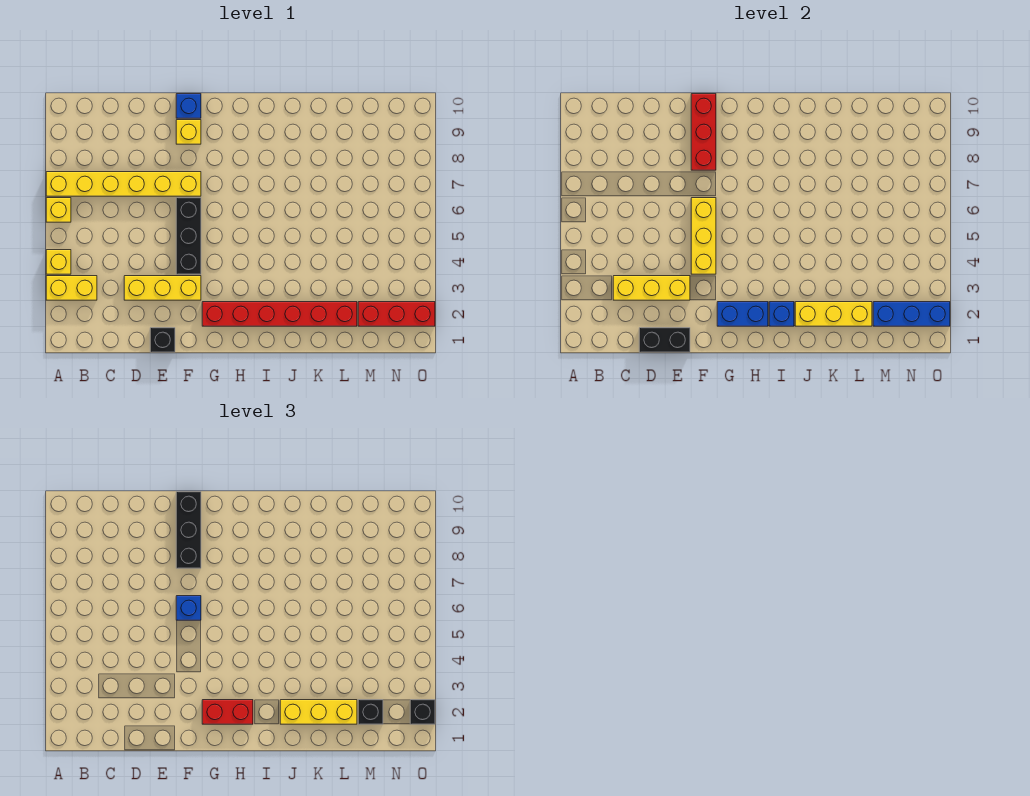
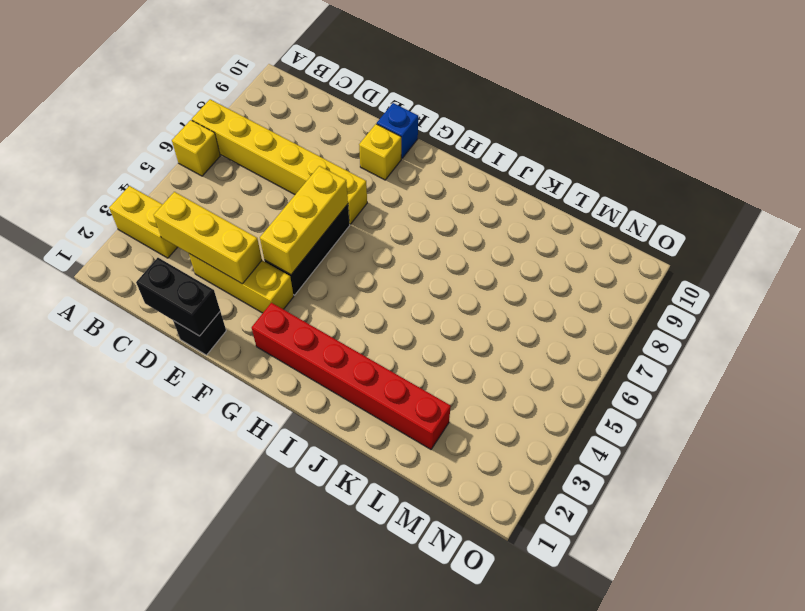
none -> yellow brick A4 level 1
none -> red brick M2:O2 level 1
none -> red brick F8:F10 level 2

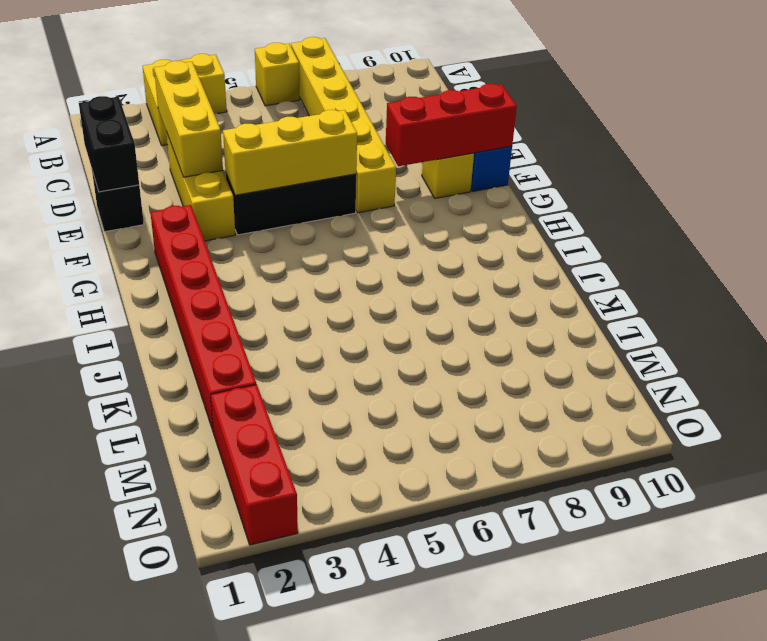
none -> blue brick G2:H2 level 2
none -> blue brick I2 level 2
none -> yellow brick J2:L2 level 2

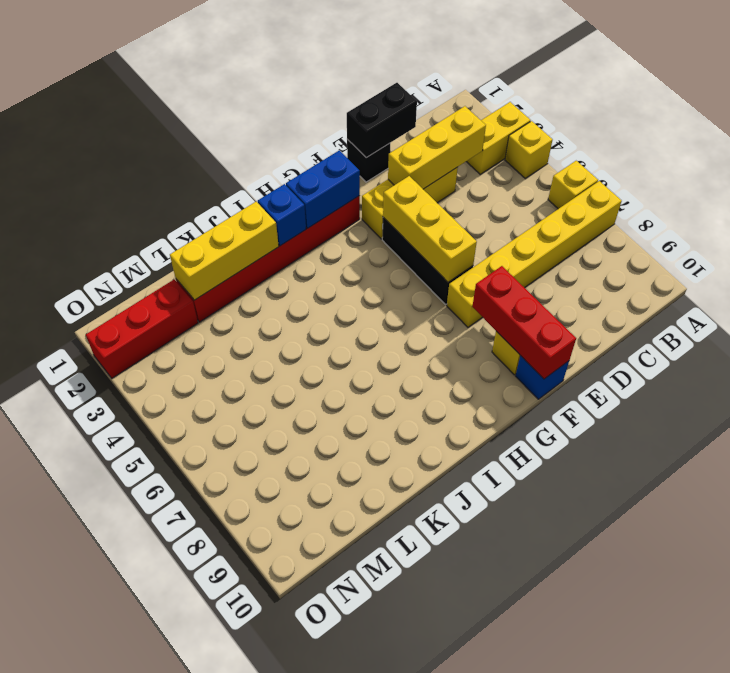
none -> blue brick M2:O2 level 2
none -> blue brick F6 level 3
none -> black brick F8:F10 level 3

